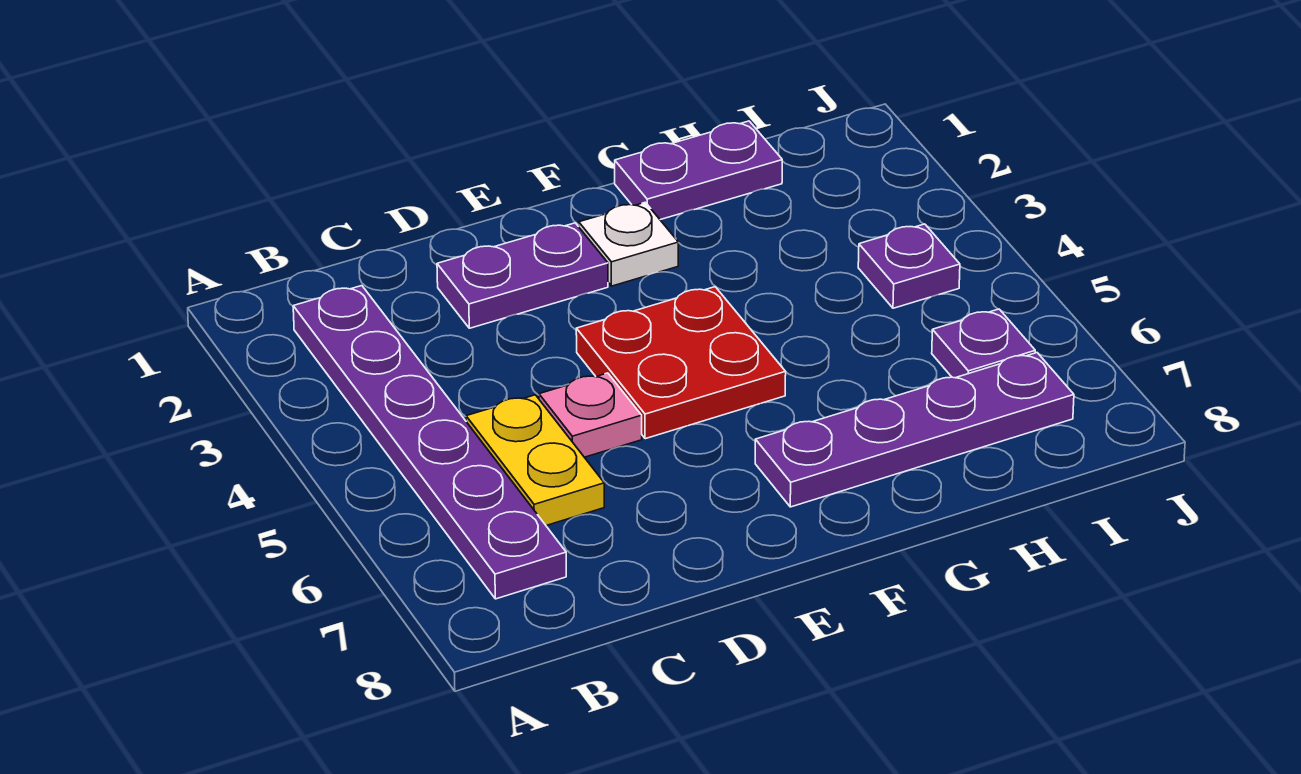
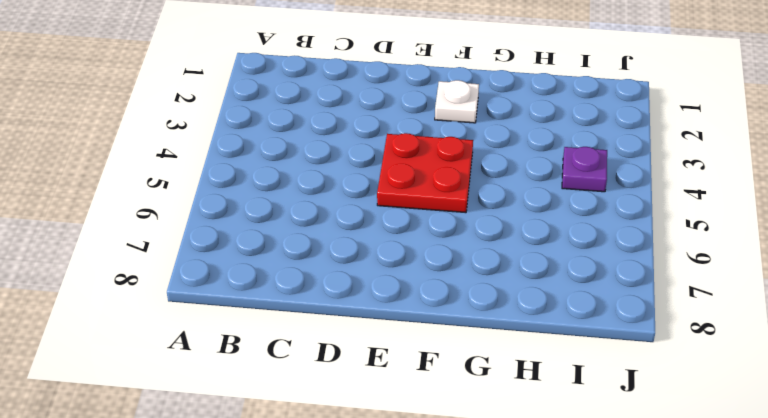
none -> purple plate B2:B7 level 1
none -> yellow plate C5:C6 level 1

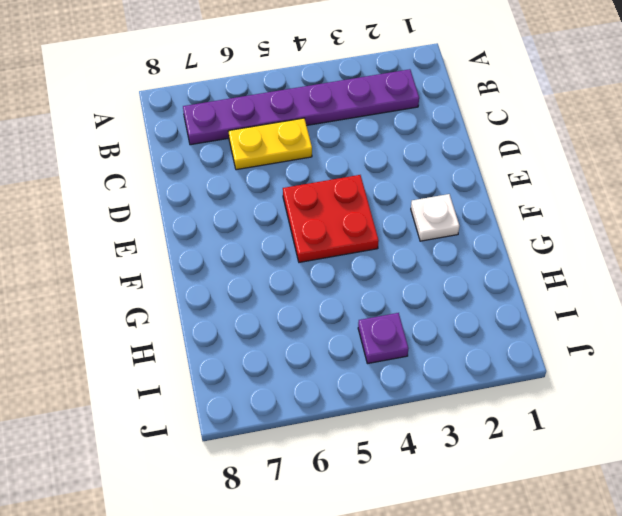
none -> purple plate D2:E2 level 1
none -> pink plate D5 level 1

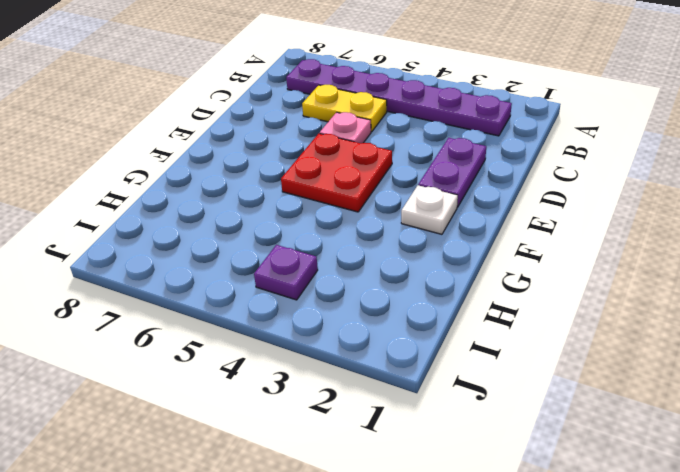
none -> purple plate F7:I7 level 1
none -> purple plate G1:H1 level 1

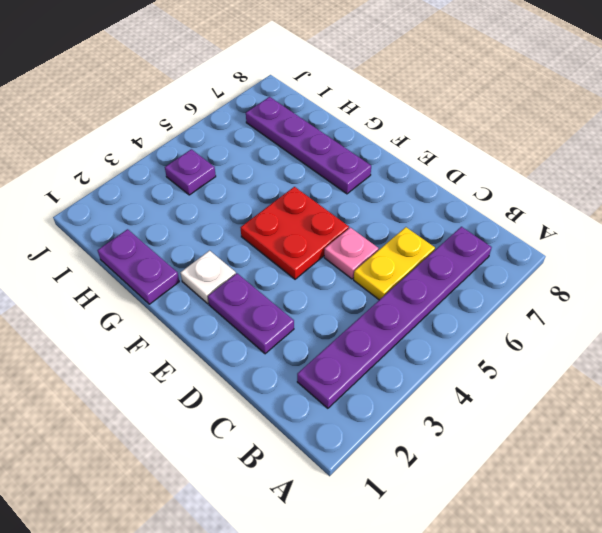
none -> purple plate I6 level 1

